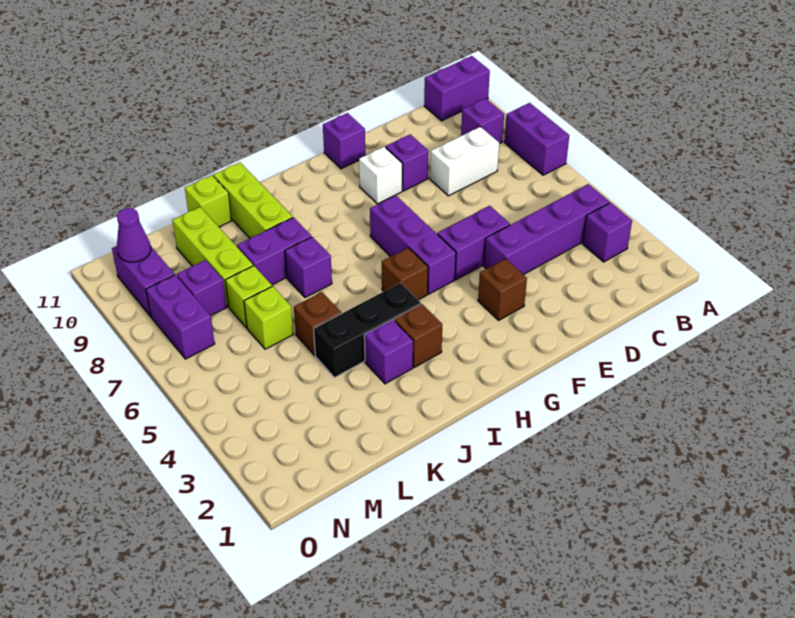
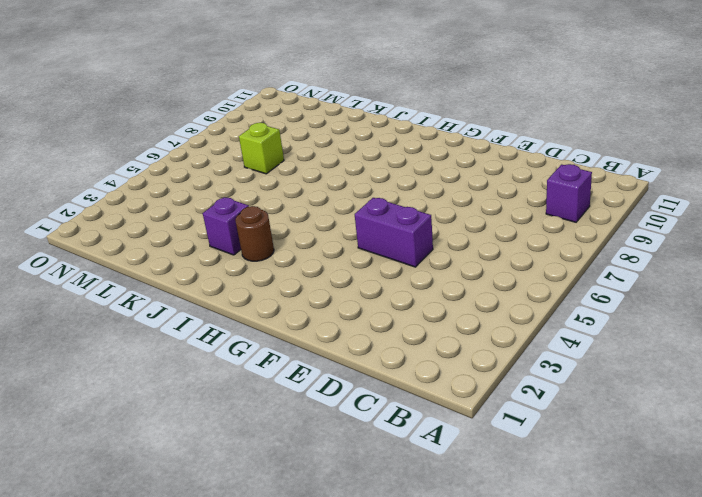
brown round brick I3 level 1 -> brown brick I3 level 1
none -> purple brick A7:A8 level 1
none -> purple brick A11:B11 level 1
none -> purple brick B3 level 1

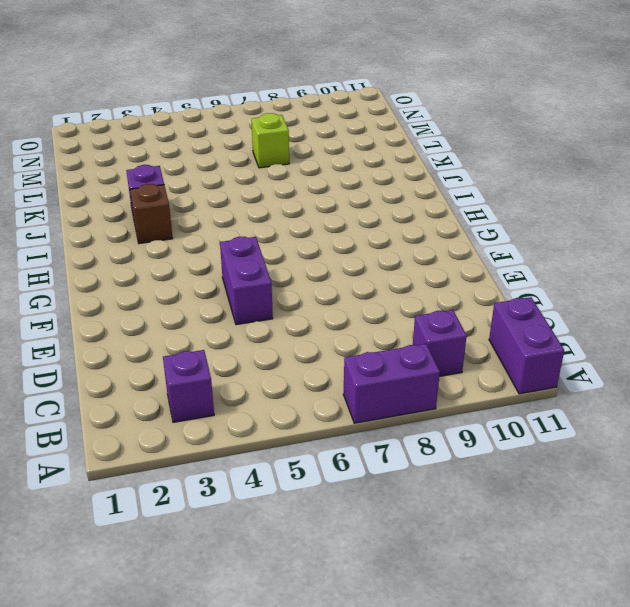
none -> purple brick B4:E4 level 1
none -> white brick C8:D8 level 1
none -> purple brick E9 level 1

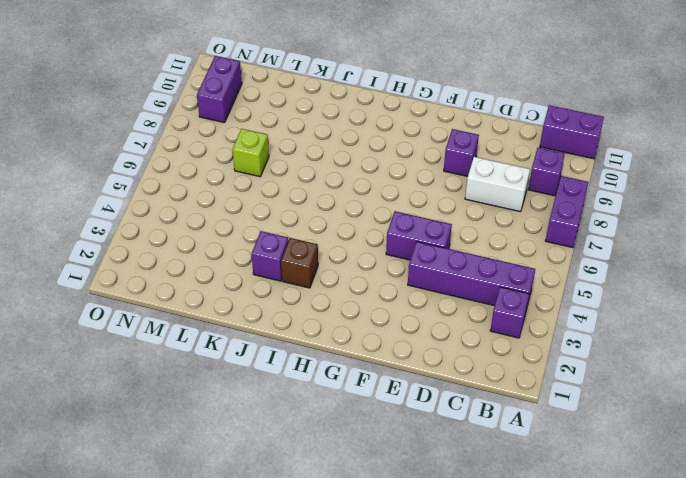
none -> brown brick F3 level 1
none -> white brick F9 level 1
none -> purple brick F11 level 1

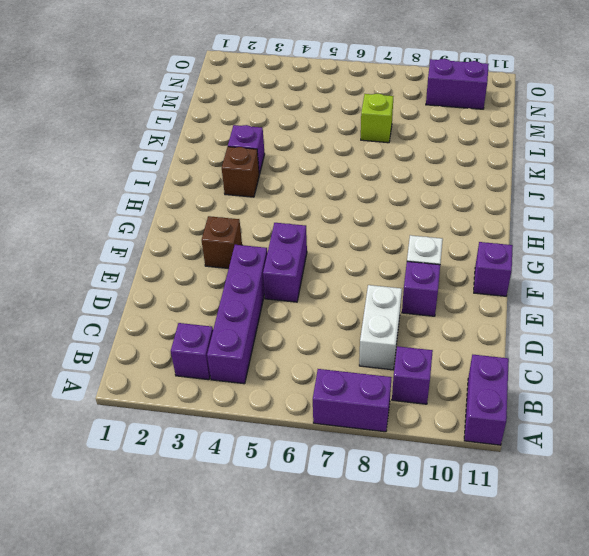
none -> purple brick G5:G7 level 1
none -> brown brick H5 level 1
none -> black brick I4:K4 level 1

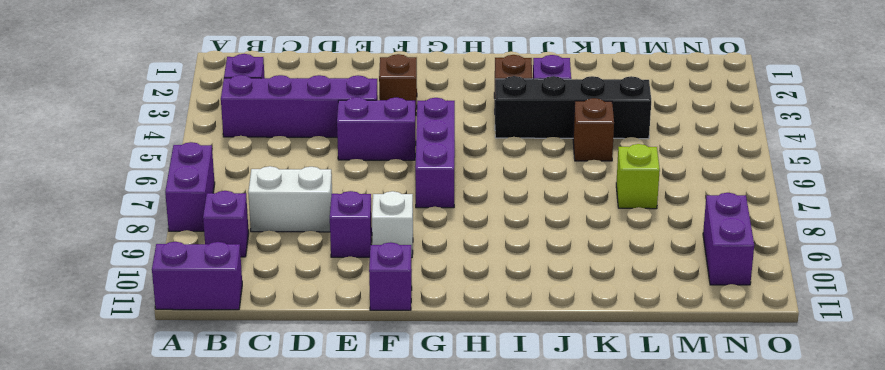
black brick I4:L4 level 1 -> black brick I4:K4 level 1
none -> brown brick H5 level 1
none -> purple brick J7 level 1
none -> purple brick J8:K8 level 1

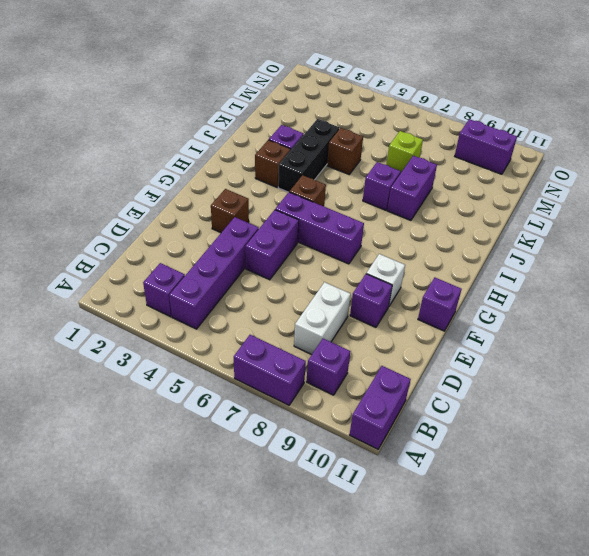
none -> lime brick J9:J11 level 1
none -> lime brick K11 level 1
none -> lime brick L6 level 1

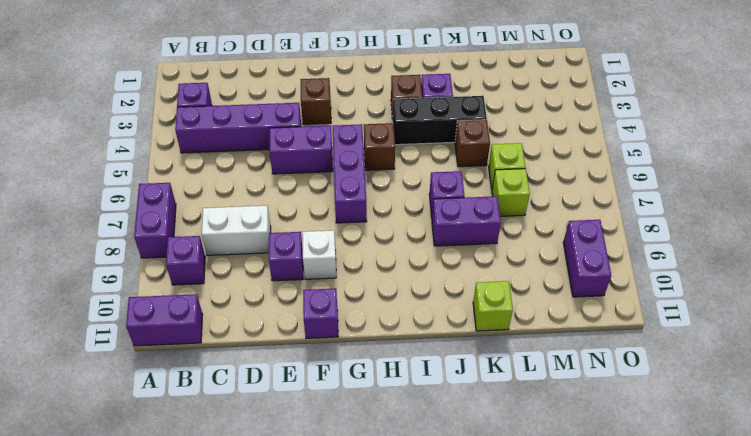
none -> lime brick J9:J11 level 1
none -> lime brick L8:L10 level 1
none -> purple brick M8 level 1

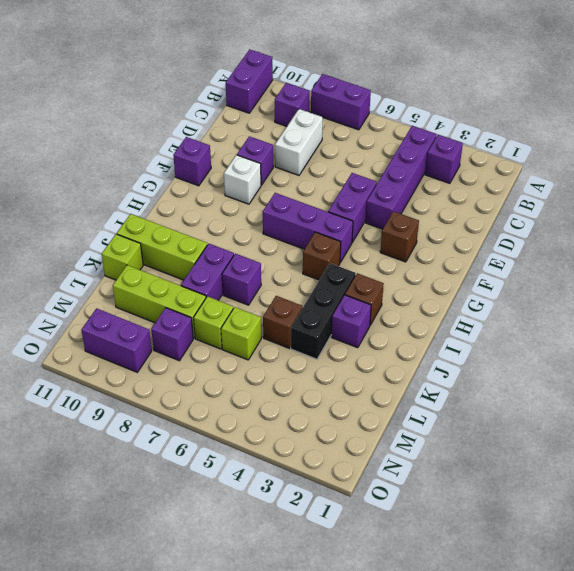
none -> purple brick N7:N8 level 1
none -> purple cone N10 level 2

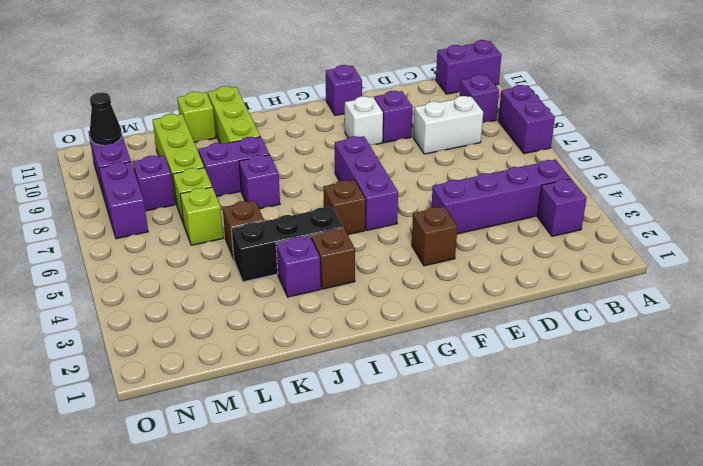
black cone N10 level 2 -> purple cone N10 level 2
none -> purple brick E5:F5 level 1

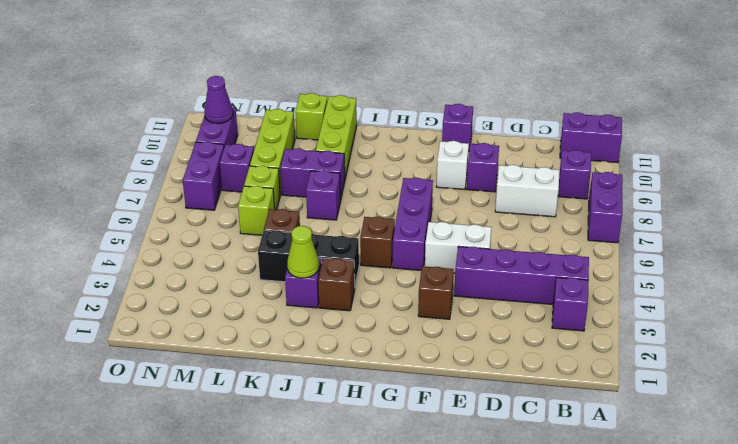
white brick E5:F5 level 1 -> purple brick E5:F5 level 1
lime cone J3 level 2 -> none

